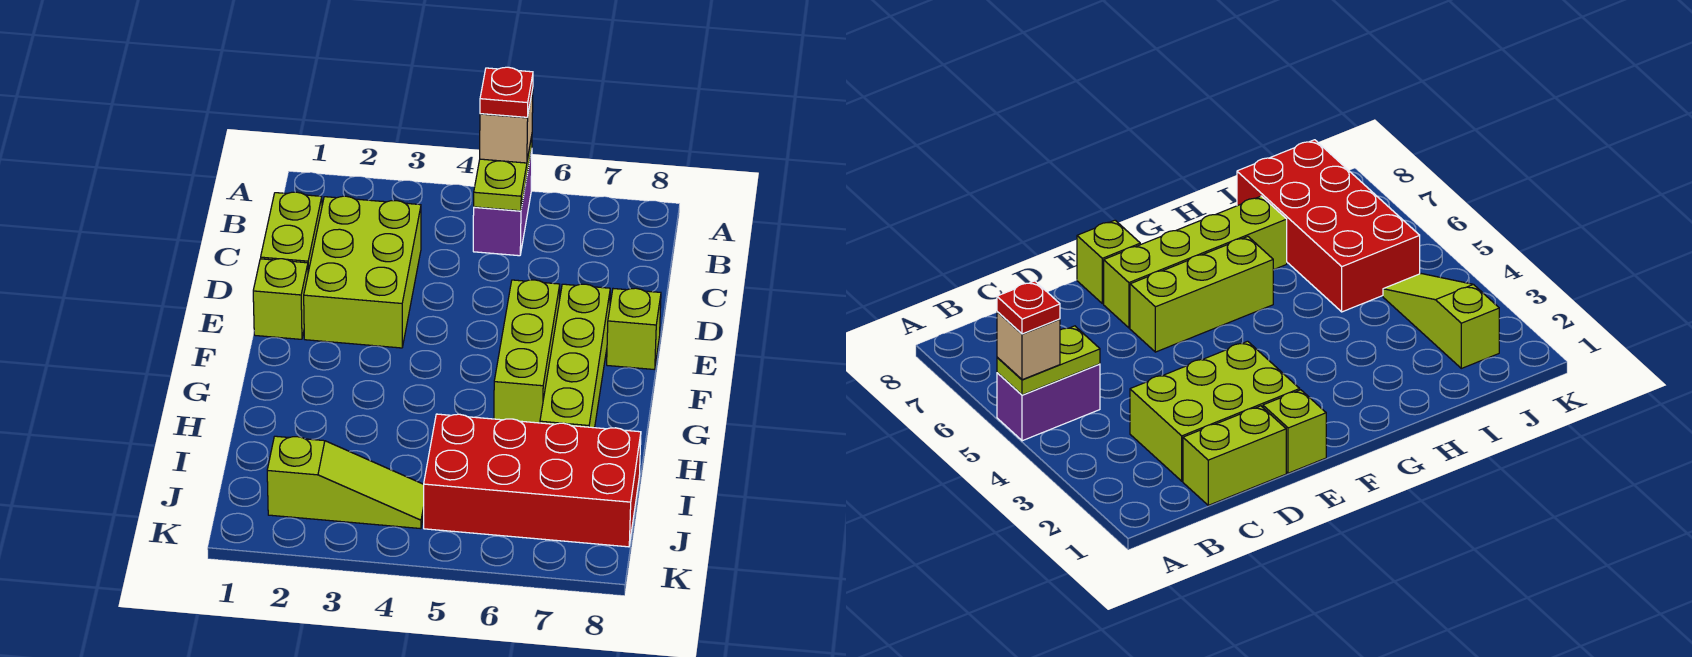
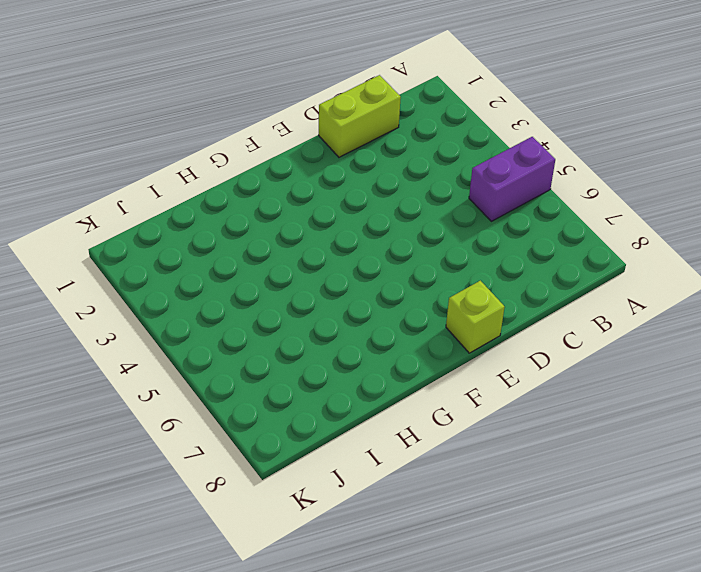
none -> lime brick C2:E3 level 1
none -> lime brick E1 level 1
none -> lime brick E6:G6 level 1

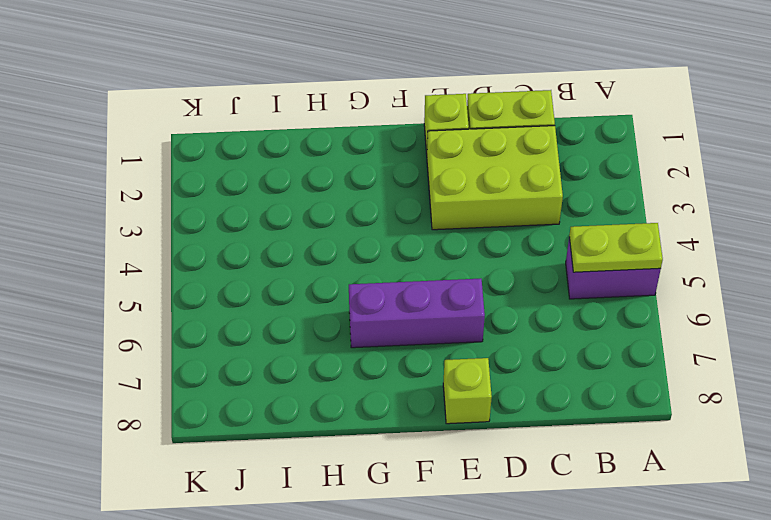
purple brick E6:G6 level 1 -> lime brick E6:G6 level 1
none -> lime brick E7:H7 level 1
none -> red brick I5:J8 level 1
none -> lime slope J2:J4 level 1 top 2

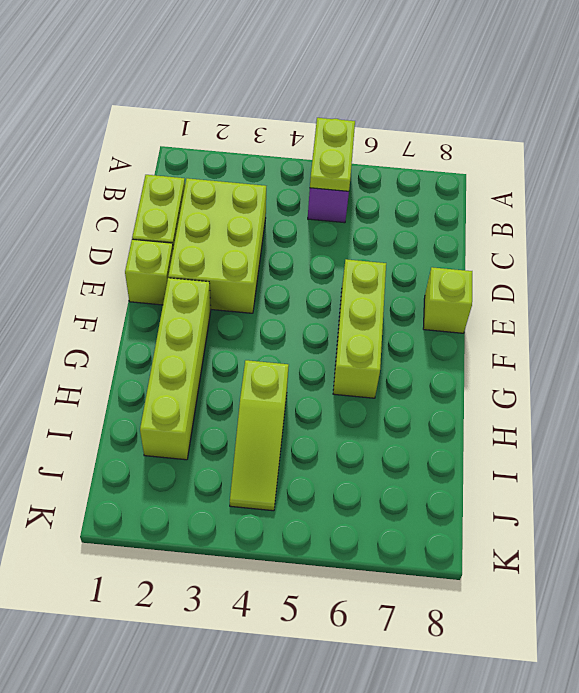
lime brick F2:I2 level 1 -> lime brick E7:H7 level 1
lime slope H4:J4 level 1 top H -> lime slope J2:J4 level 1 top 2
none -> red brick I5:J8 level 1
none -> tan brick A5 level 3
none -> red plate A5 level 4

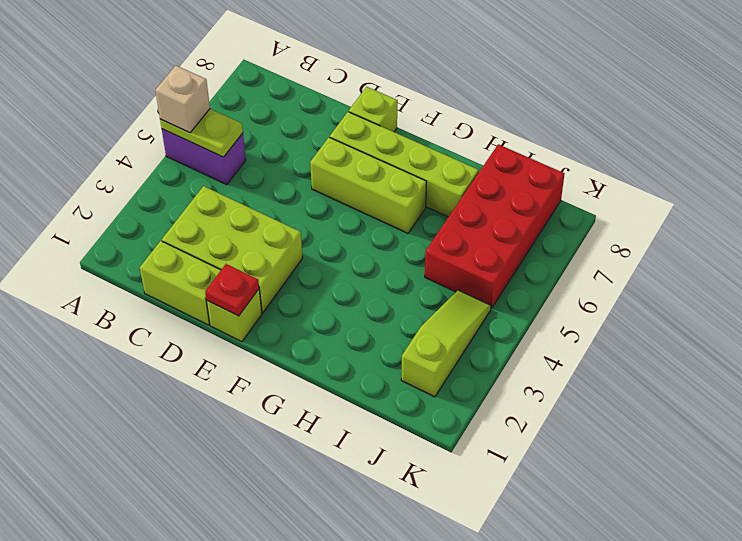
red plate E1 level 2 -> red plate A5 level 4

